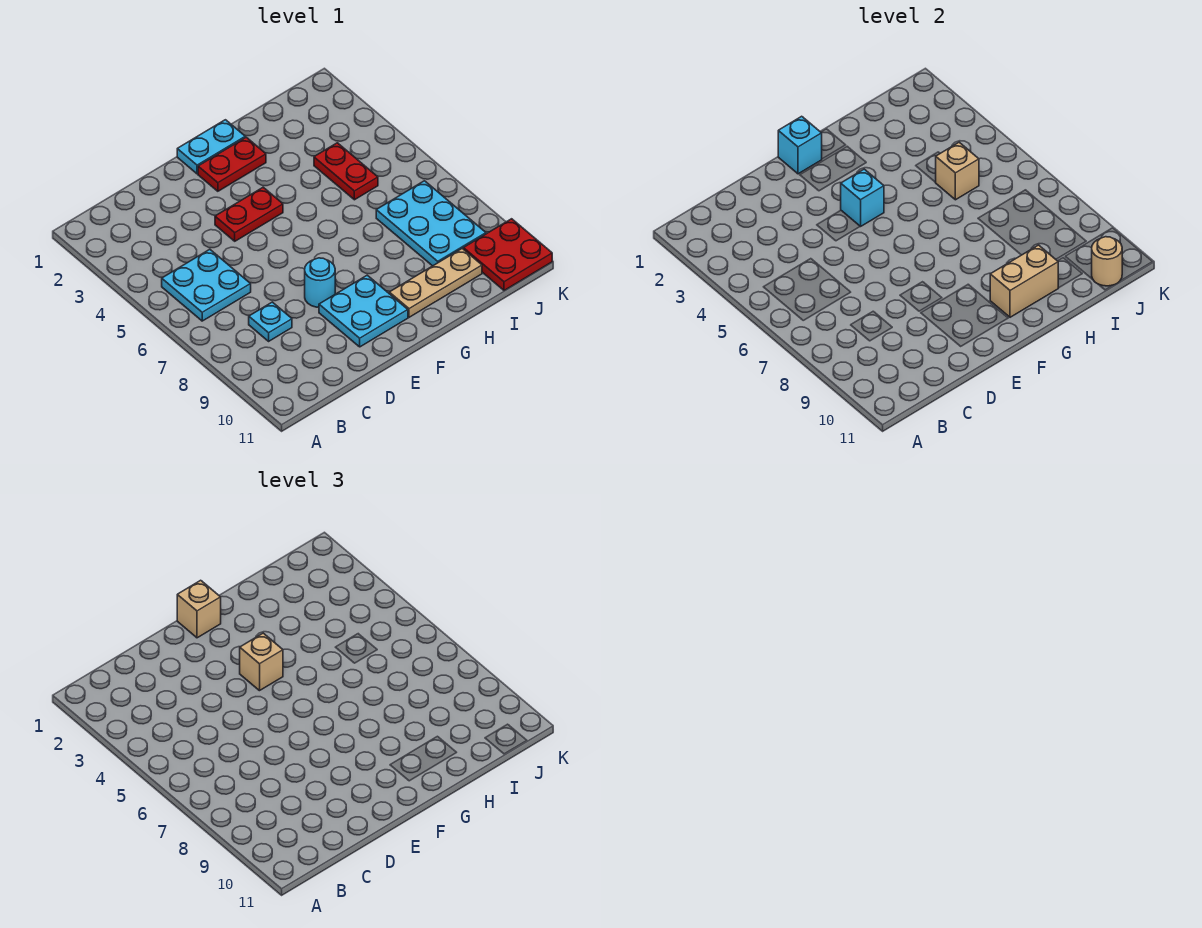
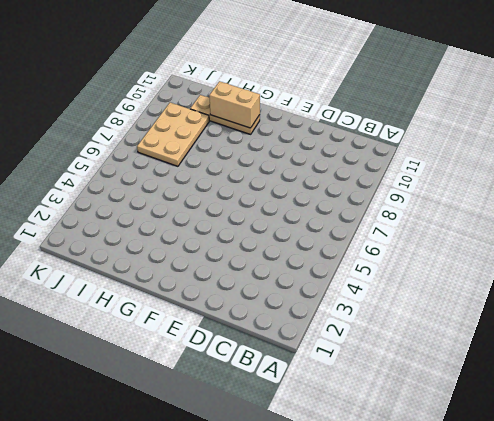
tan plate I7:J9 level 1 -> cyan plate I7:J9 level 1
none -> cyan plate B5:C6 level 1
none -> cyan plate C8 level 1
none -> red plate E4:F4 level 1

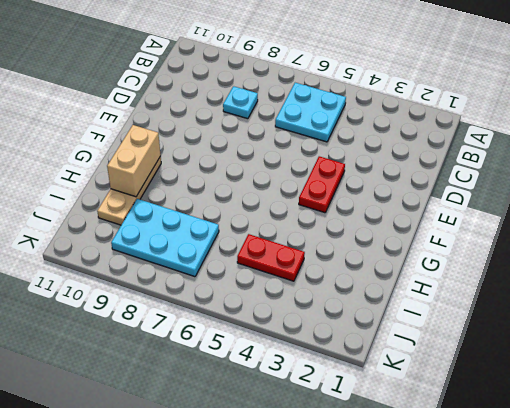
none -> cyan round brick E8 level 1
none -> cyan plate E9:F10 level 1
none -> cyan plate F1:G1 level 1

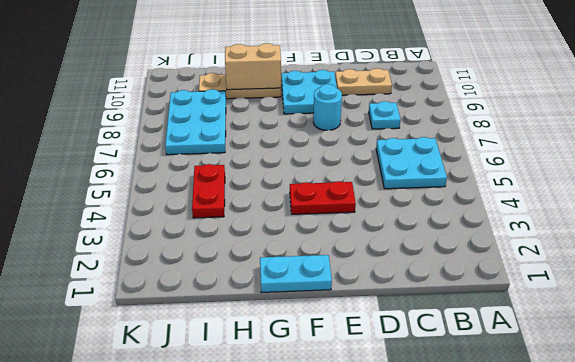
tan plate C10:D10 level 1 -> none
none -> red plate F2:G2 level 1
none -> red plate J10:K11 level 1
none -> cyan brick F1 level 2

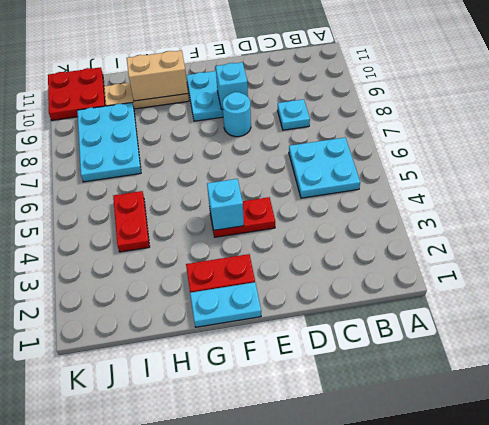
cyan brick E9 level 2 -> cyan brick F1 level 2
none -> tan brick I5 level 2
none -> tan round brick J11 level 2
none -> tan brick F1 level 3

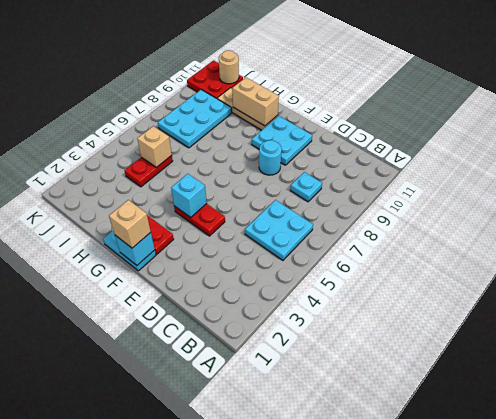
none -> tan brick F4 level 3

